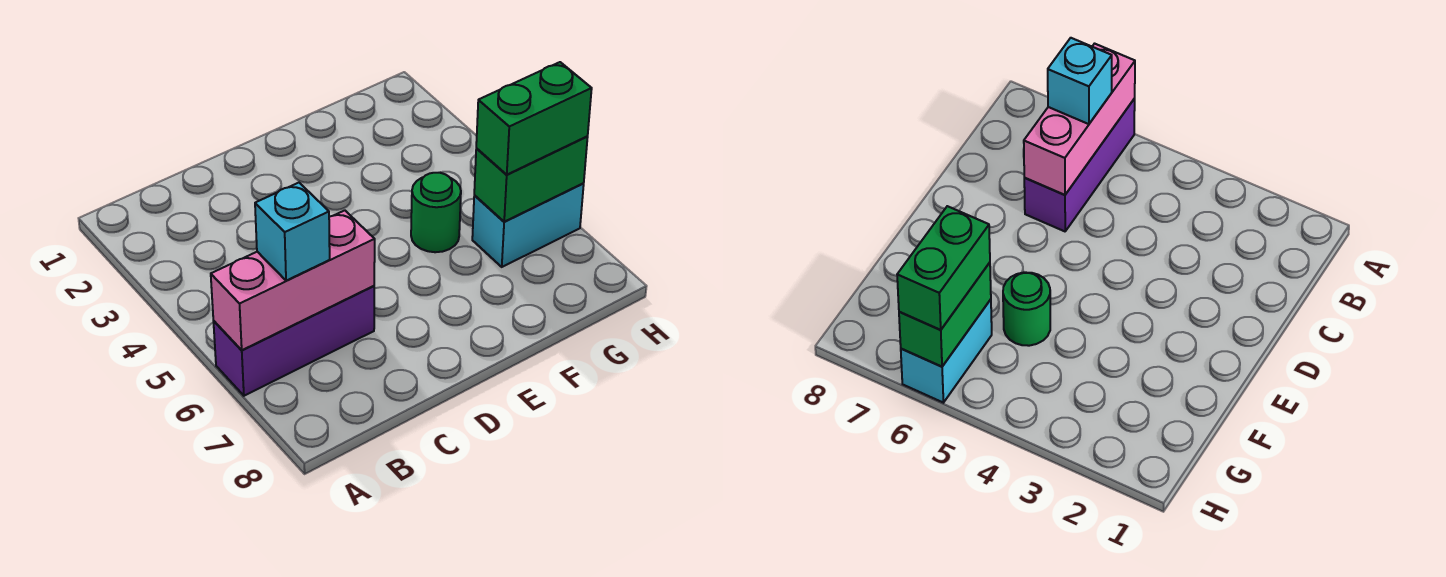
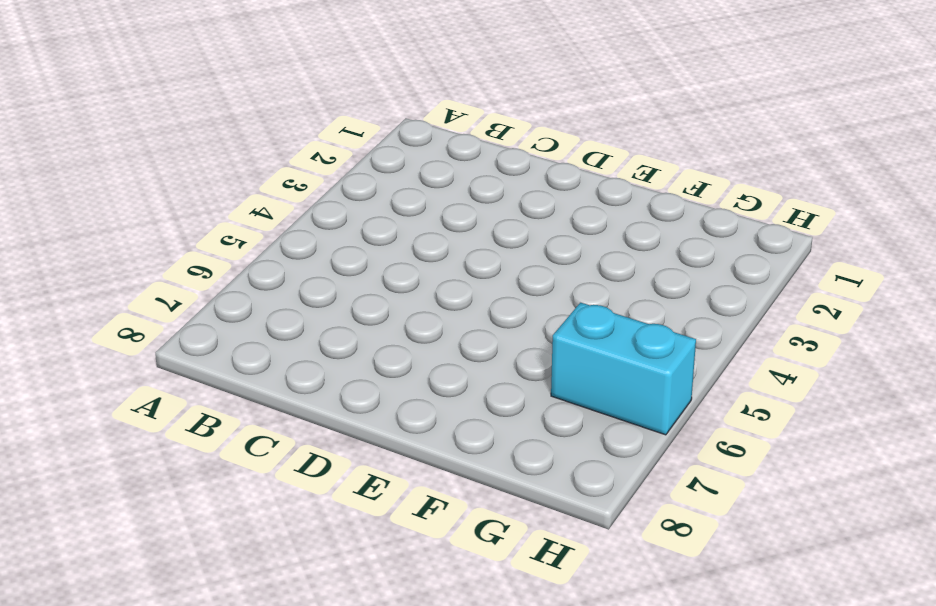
none -> purple brick A6:C6 level 1
none -> green round brick F5 level 1

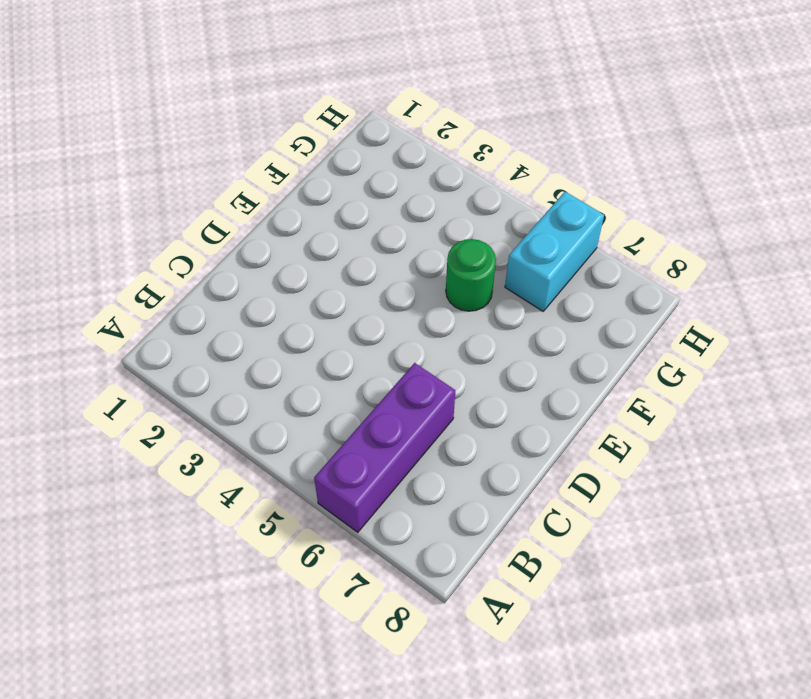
none -> pink brick A6:C6 level 2
none -> green brick G6:H6 level 2

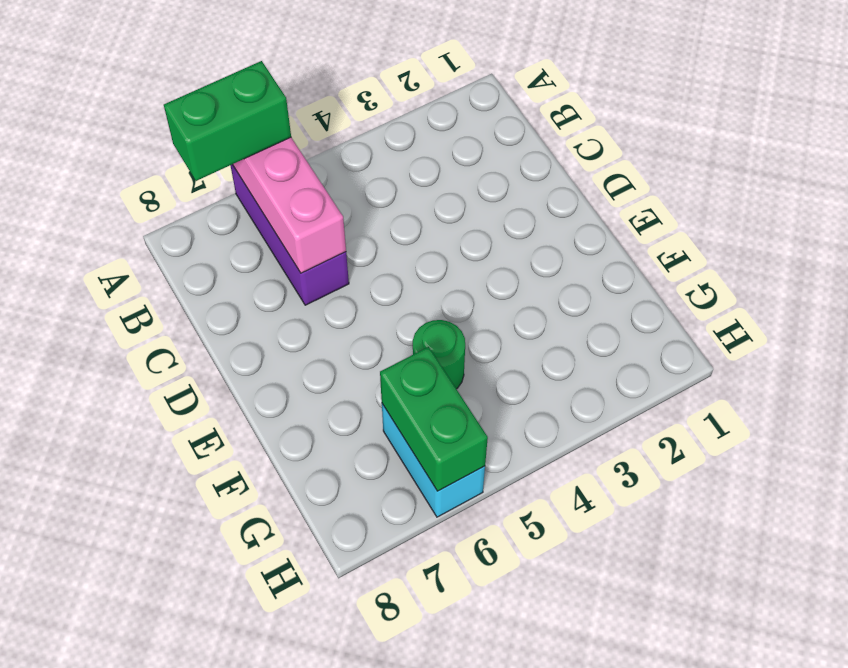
green brick A6:A7 level 3 -> green brick G6:H6 level 3
none -> cyan brick B6 level 3

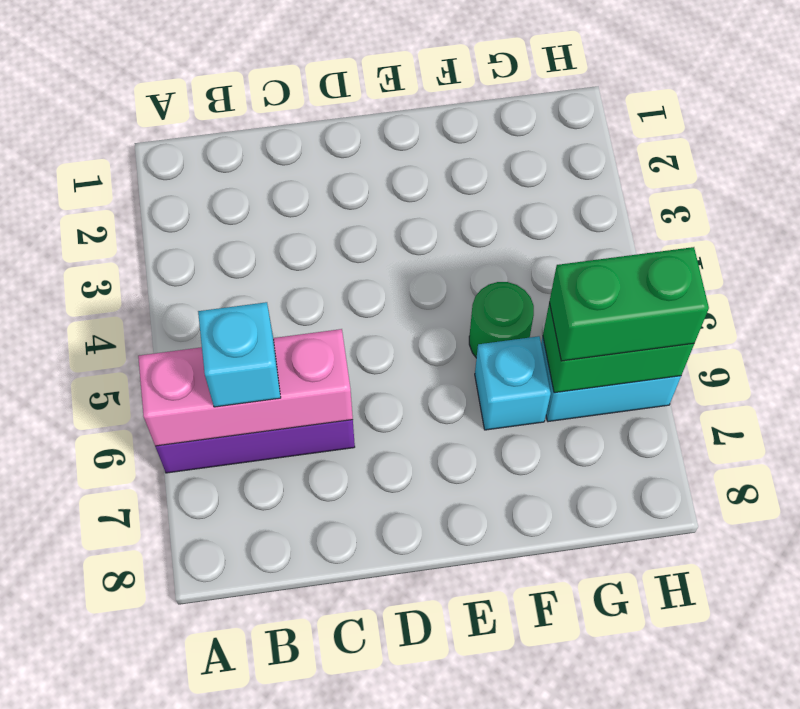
cyan brick F6 level 1 -> none

